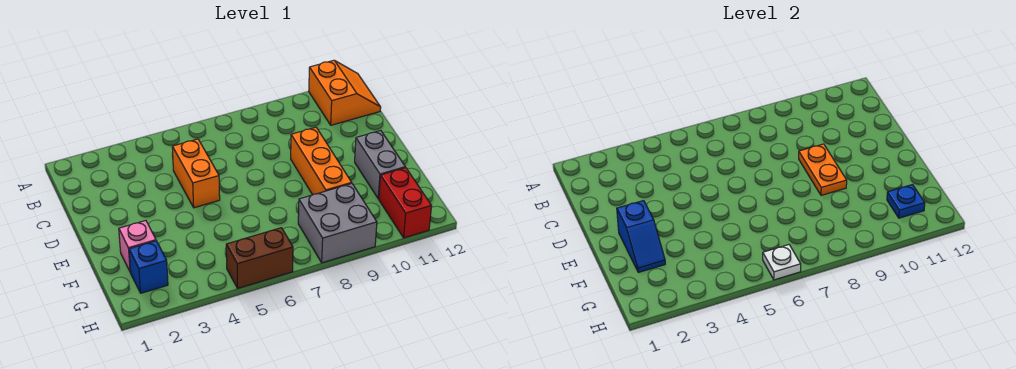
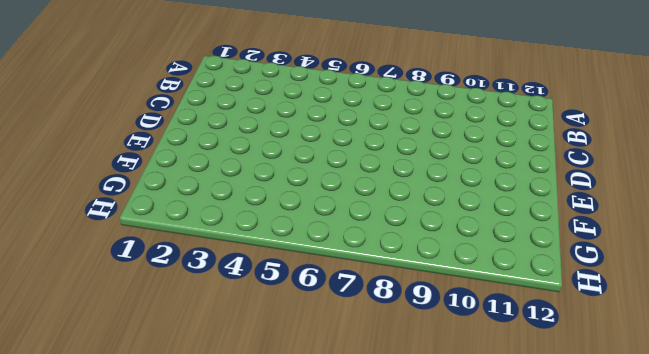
none -> orange slope A11:B12 level 1 top 11
none -> orange brick C5:D5 level 1
none -> orange brick D9:F9 level 1

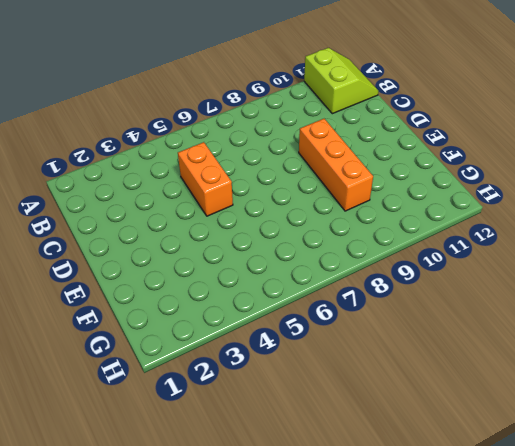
lime slope A11:B12 level 1 top 11 -> orange slope A11:B12 level 1 top 11
none -> grey brick E11:F11 level 1
none -> pink brick F2 level 1
none -> blue brick G2 level 1

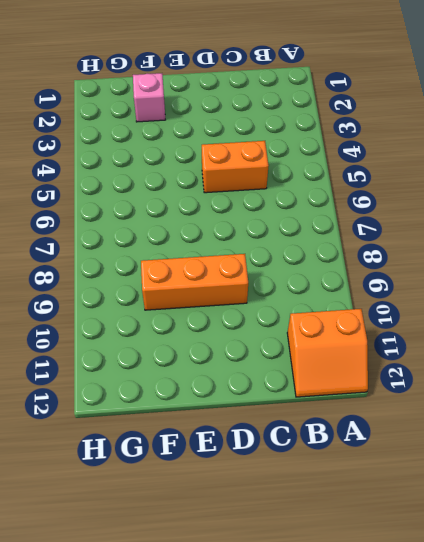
none -> grey brick E11:F11 level 1
none -> blue brick G2 level 1
none -> grey brick G8:H9 level 1

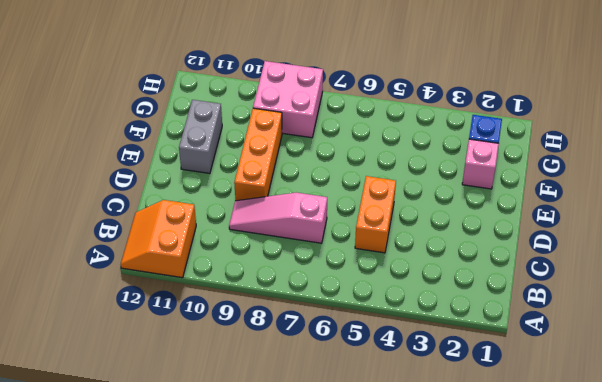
pink slope C7:C9 level 1 top 7 -> none
pink brick G8:H9 level 1 -> grey brick G8:H9 level 1
none -> red brick G11:H11 level 1
none -> brown brick H5:H6 level 1
none -> orange plate D9:E9 level 2

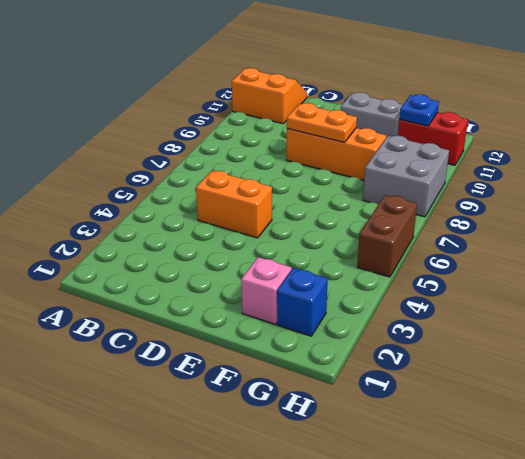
none -> blue slope E2:F2 level 2 top E
none -> white plate H6 level 2

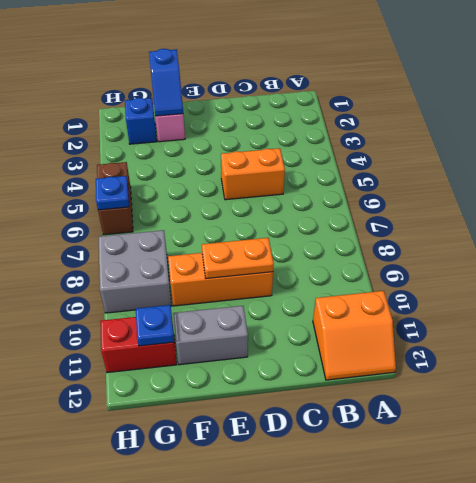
blue slope F1:F2 level 2 top 1 -> blue slope E2:F2 level 2 top E
blue plate H6 level 2 -> white plate H6 level 2

